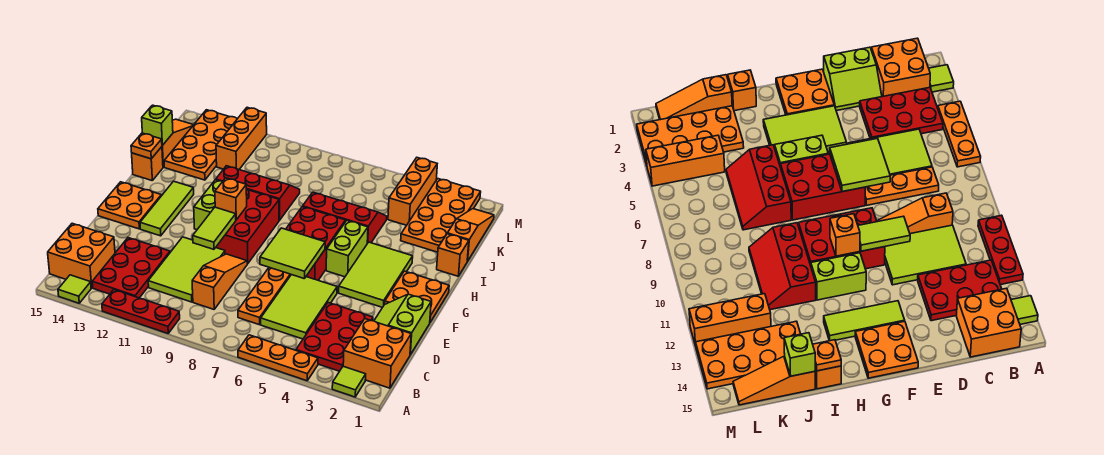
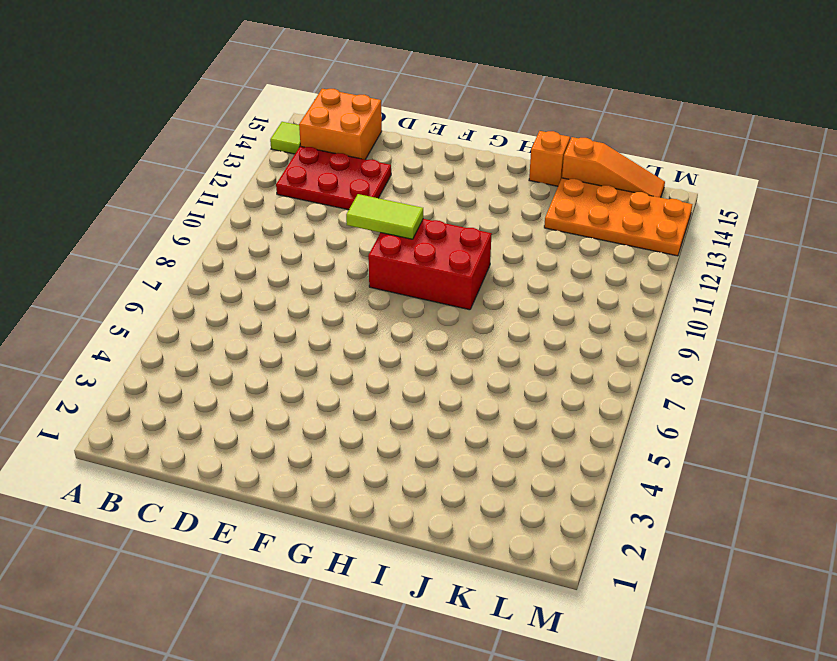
none -> lime tile A2 level 1
none -> orange plate A4:A6 level 1
none -> red plate A10:A12 level 1
none -> orange brick B1:C2 level 1

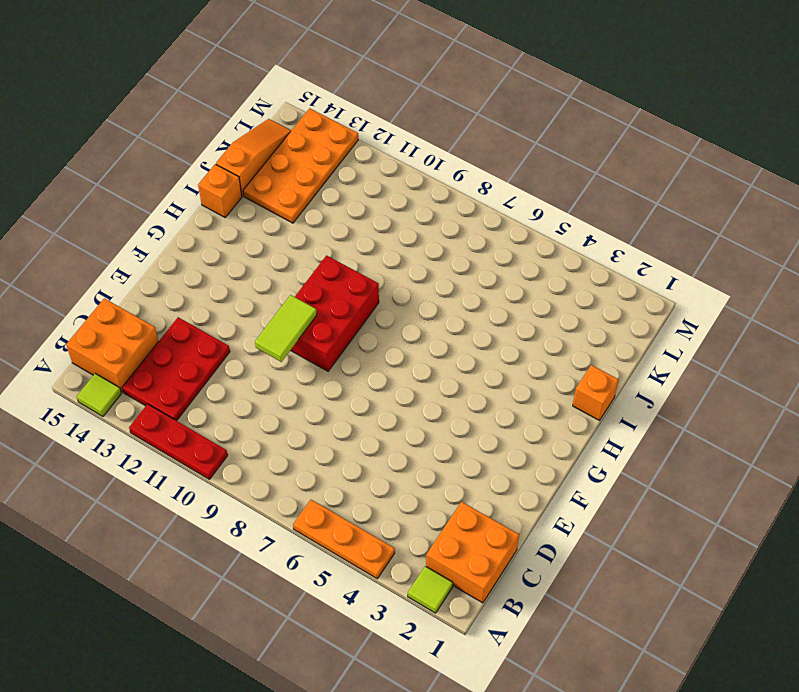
none -> red plate B3:D4 level 1
none -> lime tile C5:E6 level 1
none -> orange plate C7:E7 level 1
none -> orange slope C9:E9 level 1 top C

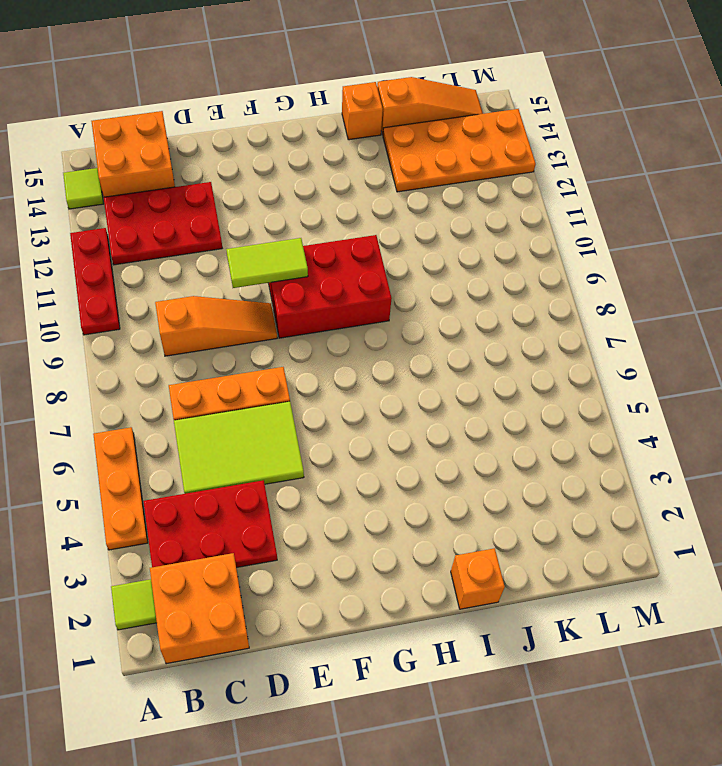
none -> lime tile C10:E11 level 1
none -> lime slope D1:E2 level 1 top 1
none -> orange plate F1:G2 level 1
none -> lime tile F3:H4 level 1

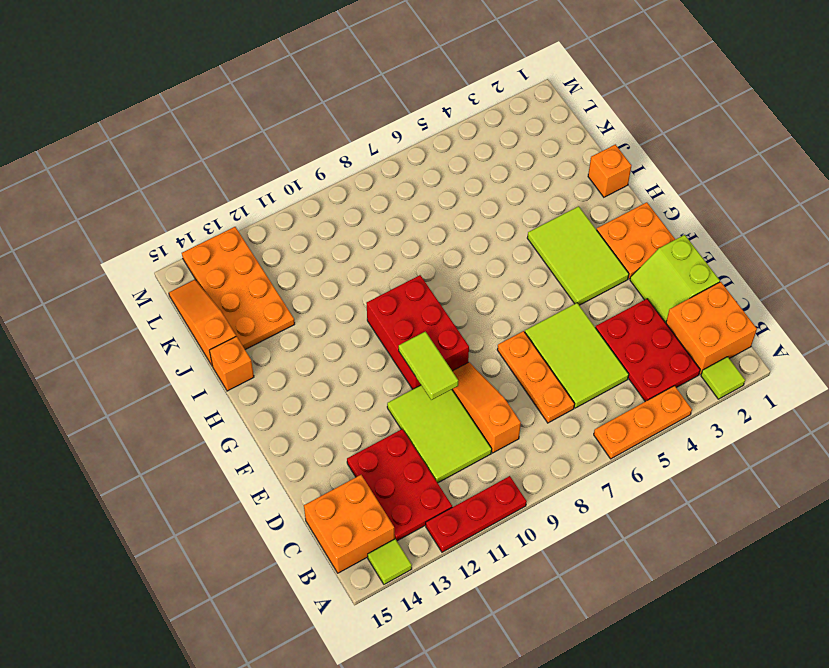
none -> red brick F6:H7 level 1
none -> lime tile F13:H13 level 1
none -> orange plate F14:G15 level 1
none -> lime brick G5:H5 level 1

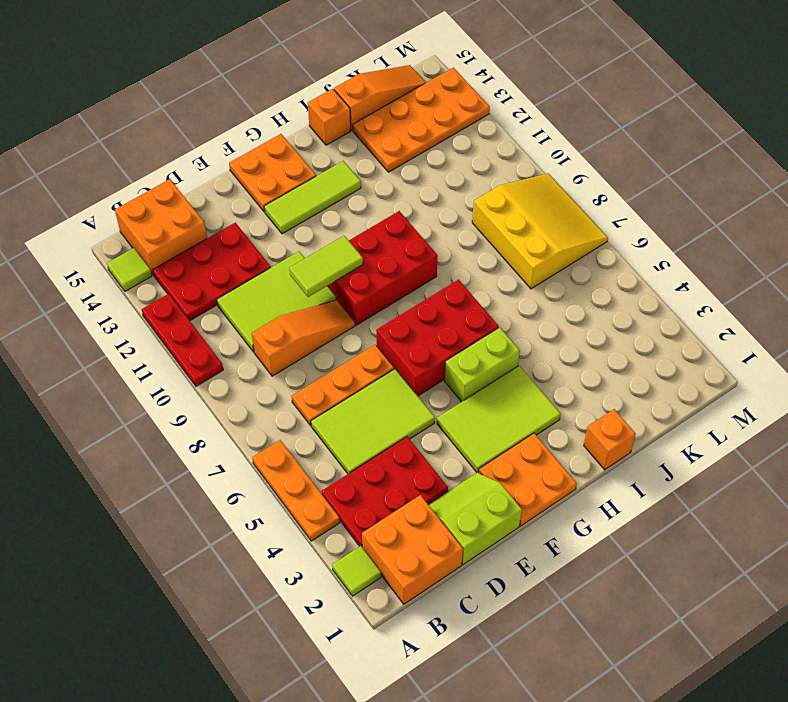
yellow slope K7:M9 level 1 top K -> none
none -> lime brick G11:H11 level 1
none -> red slope I5:J7 level 1 top I
none -> red slope I9:J11 level 1 top I
none -> orange slope J1:L1 level 1 top J

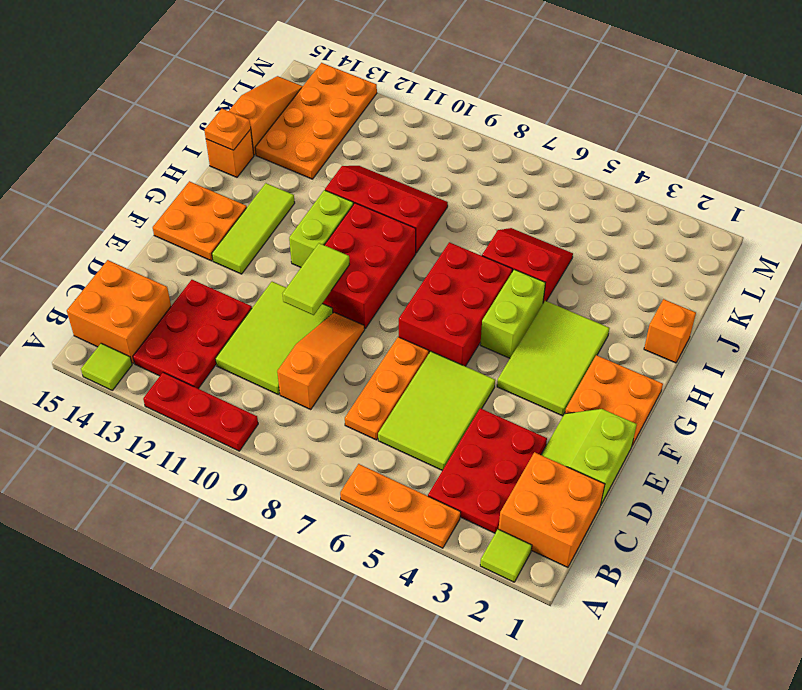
red slope I5:J6 level 1 top I -> red slope I5:J7 level 1 top I
none -> orange slope J1:L1 level 1 top J
none -> orange plate J2:M3 level 1
none -> orange brick K4:M4 level 1
none -> orange brick K12:M12 level 1

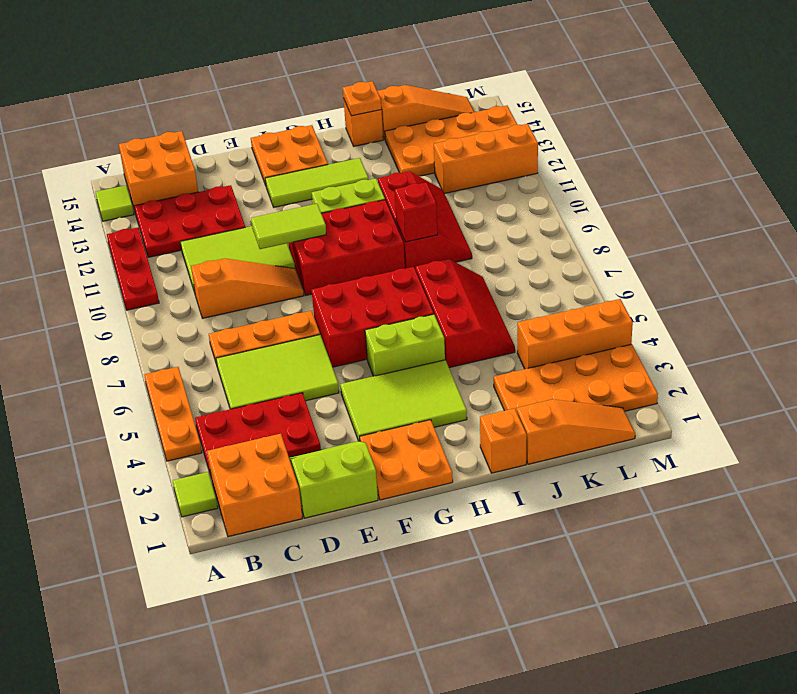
red brick I9 level 2 -> none
none -> lime tile E6:F7 level 2
none -> orange brick G10 level 2
none -> lime brick J15 level 2

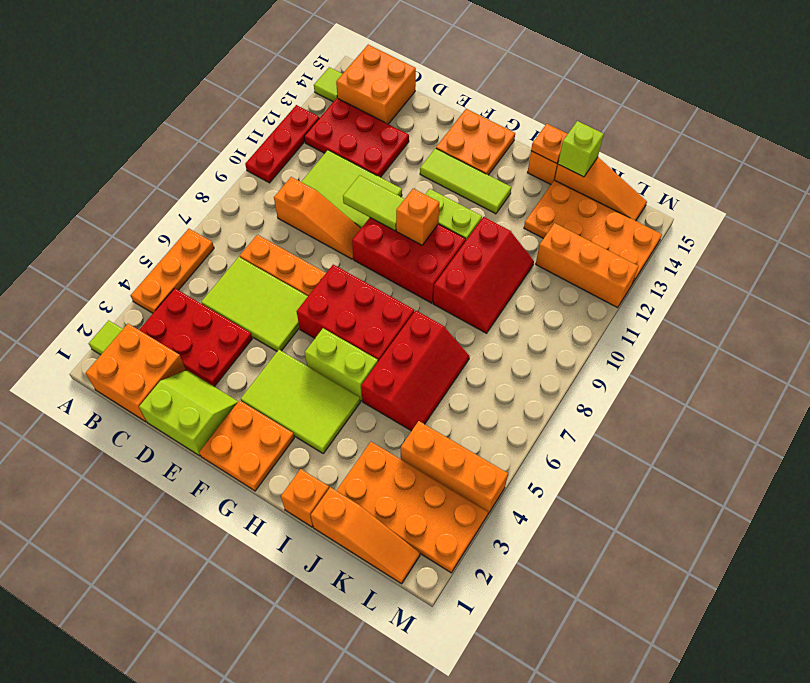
none -> lime tile E6:F7 level 2

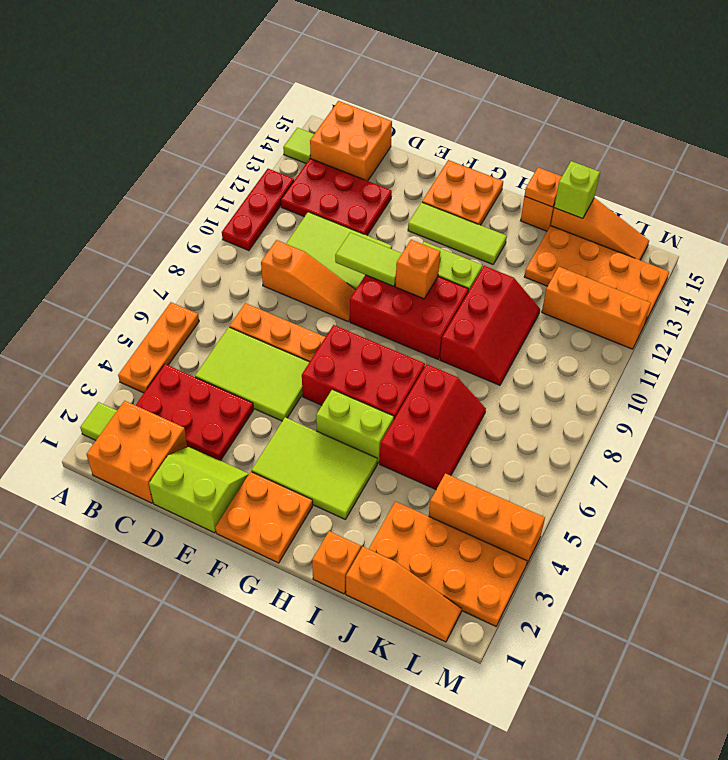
none -> lime tile E6:F7 level 2

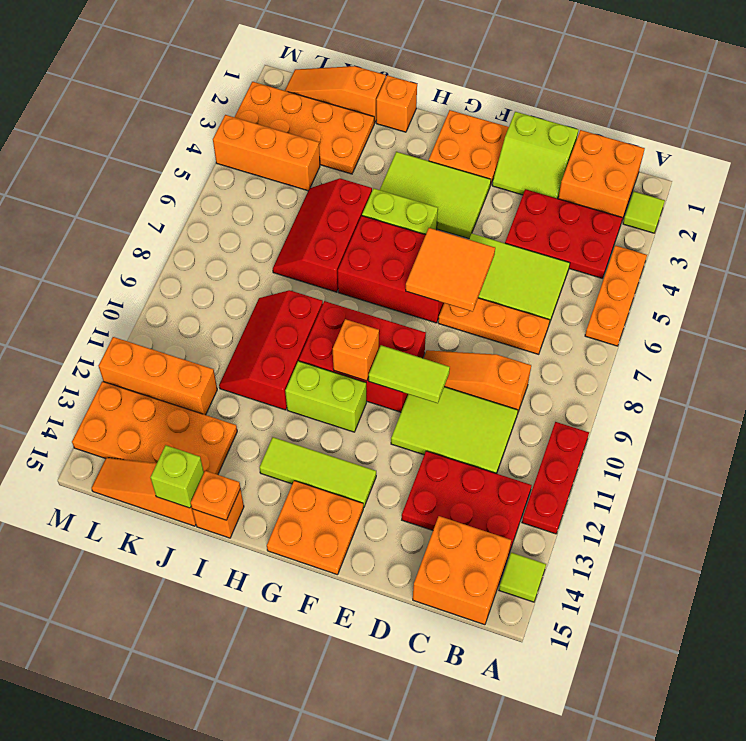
orange tile E6:F7 level 2 -> lime tile E6:F7 level 2

